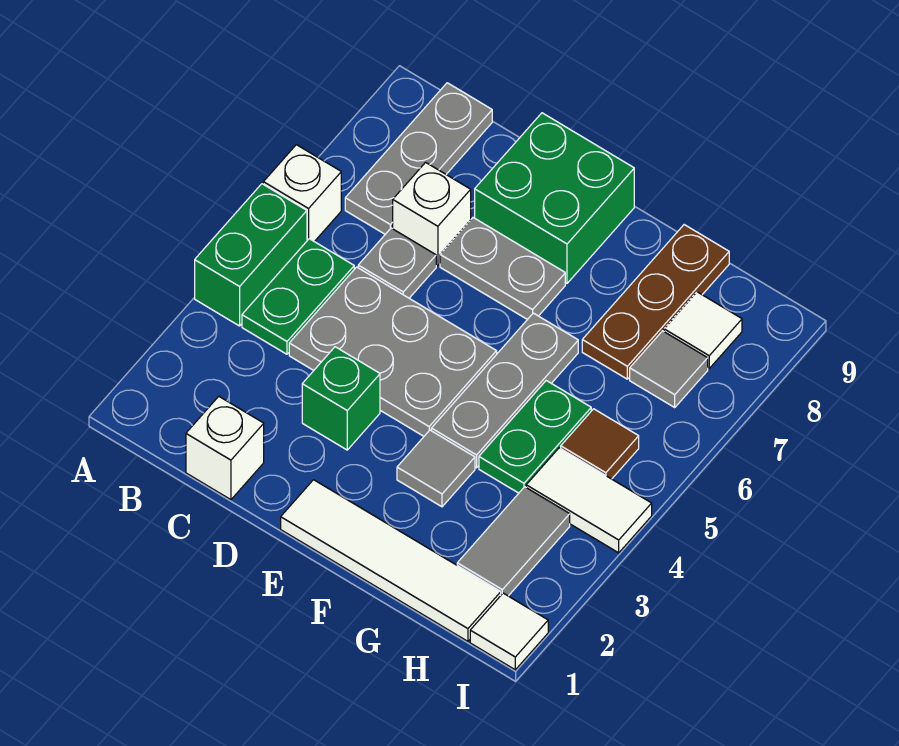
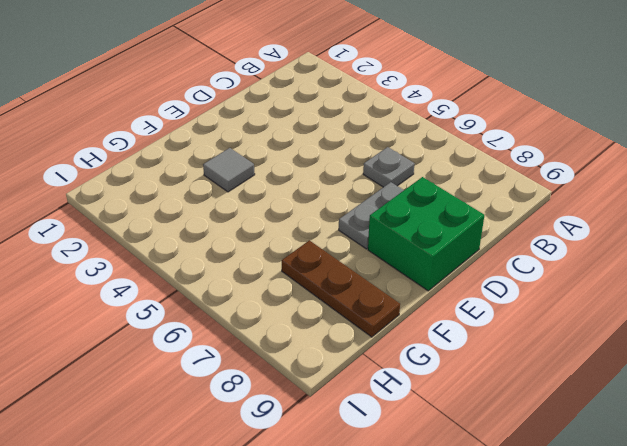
none -> green brick A4:A5 level 1
none -> white brick A6 level 1
none -> green plate B4:B5 level 1

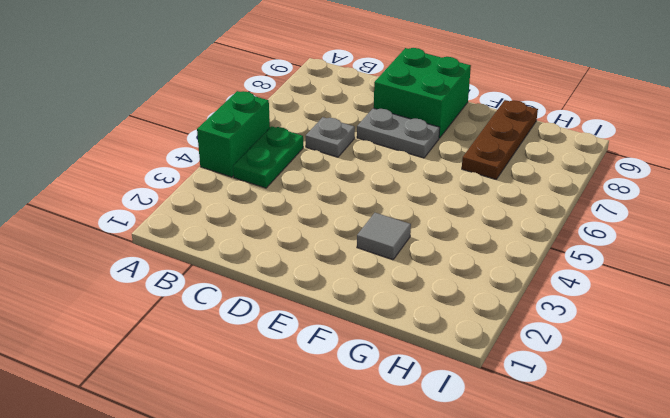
none -> white brick A6 level 1
none -> grey plate B7:B9 level 1
none -> white brick C1 level 1

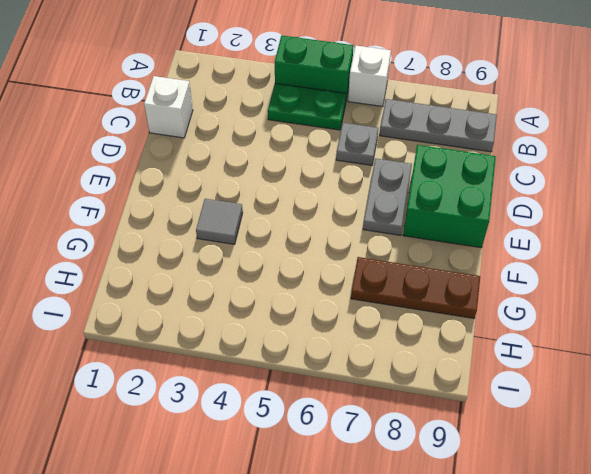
none -> grey plate C4:E5 level 1
none -> white brick C7 level 1
none -> green brick D3 level 1

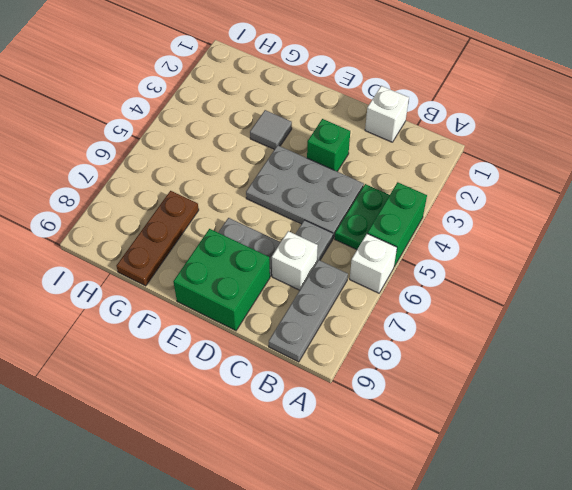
none -> white tile E1:H1 level 1
none -> grey plate F4:F6 level 1
none -> green plate G4:G5 level 1

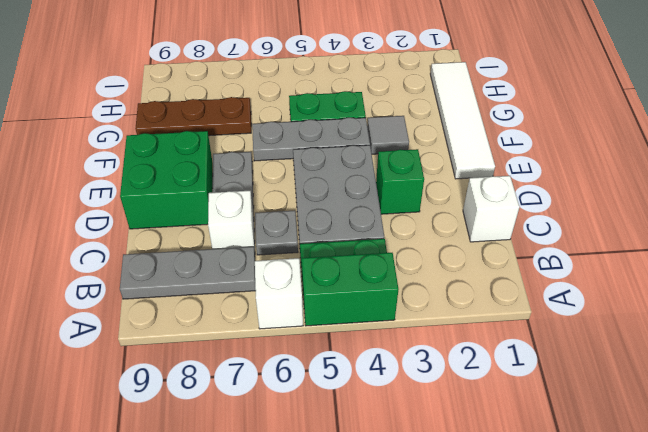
none -> grey tile H2:H3 level 1
none -> white tile H4:I4 level 1
none -> brown tile H5 level 1

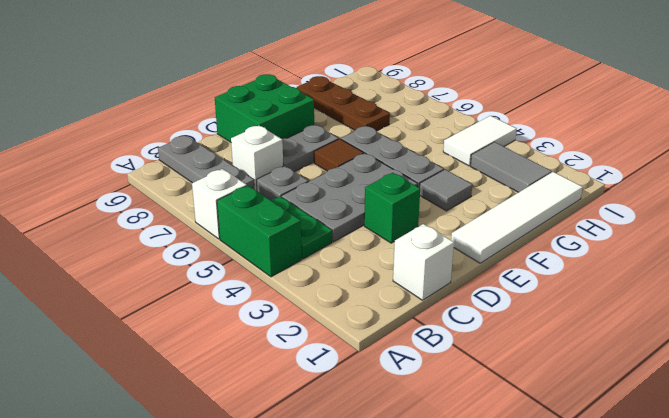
brown tile E6 level 1 -> brown tile H5 level 1
none -> green plate G4:G5 level 1
none -> grey tile H7 level 1
none -> white tile H8 level 1

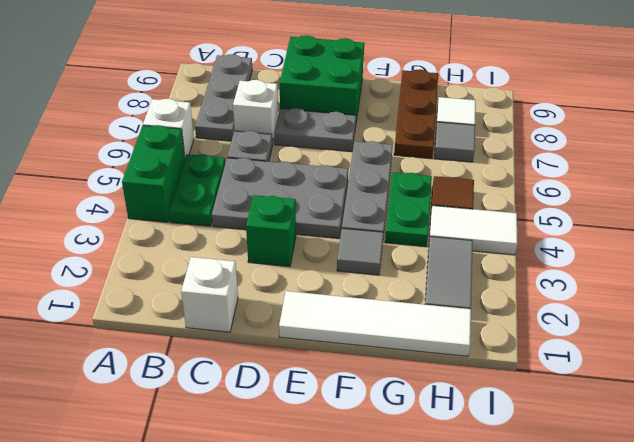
none -> white tile I1 level 1

